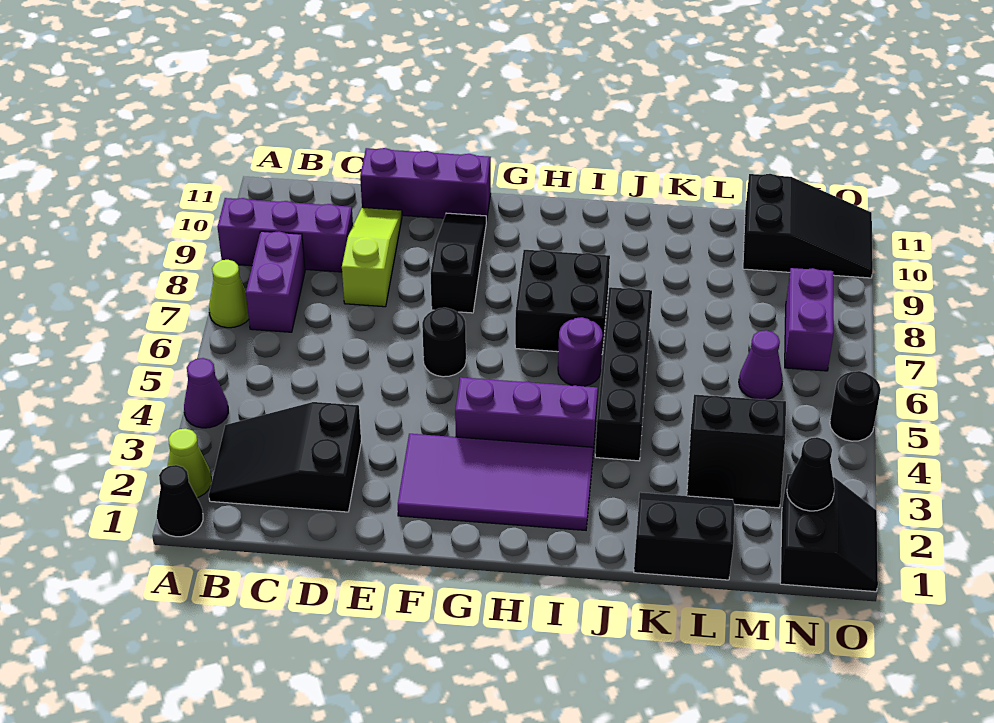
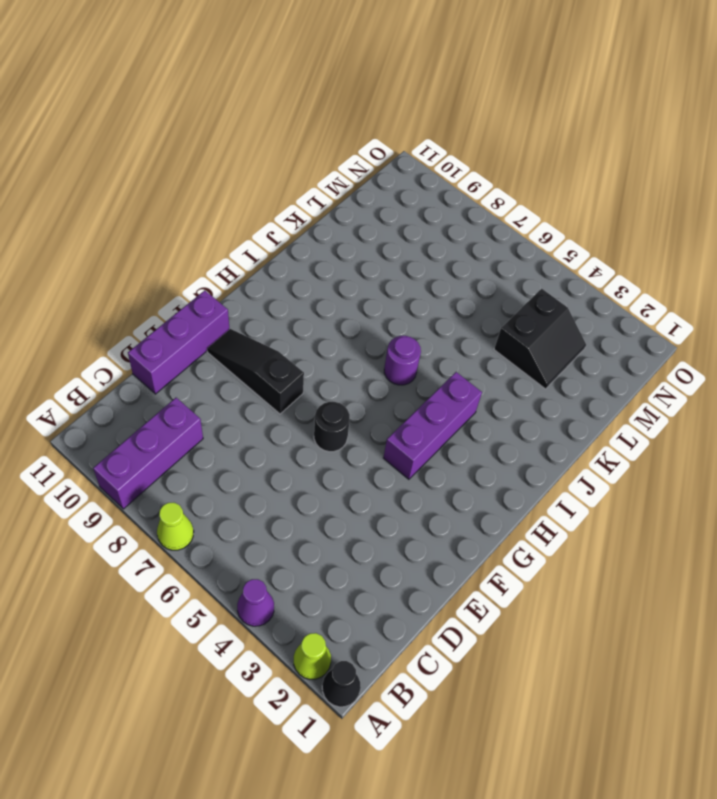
none -> black slope B2:D3 level 1 top D
none -> purple brick B7:B8 level 1
none -> lime slope D8:D10 level 1 top 8

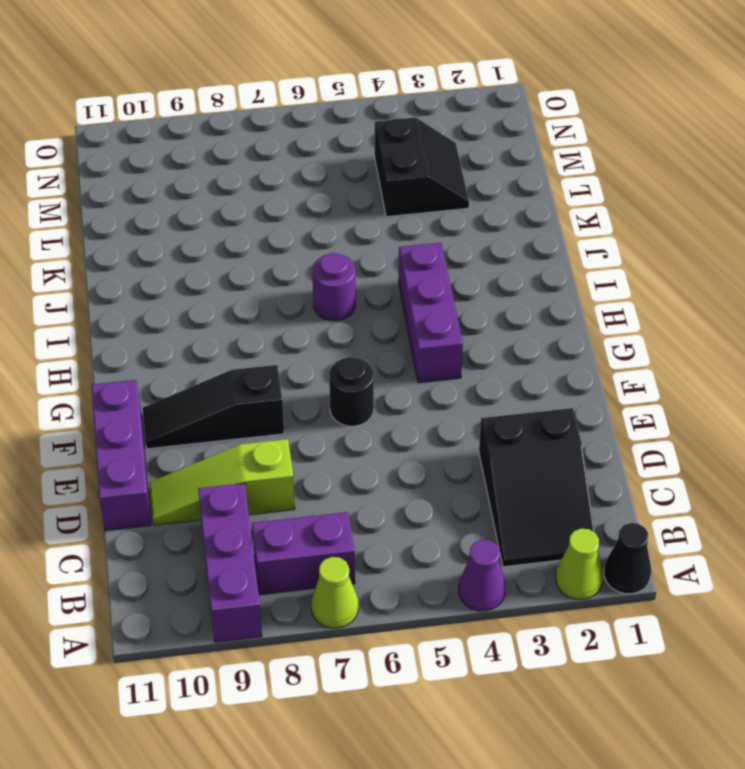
none -> purple tile F2:I3 level 1
none -> black brick H7:I8 level 1
none -> black brick J4:J7 level 1

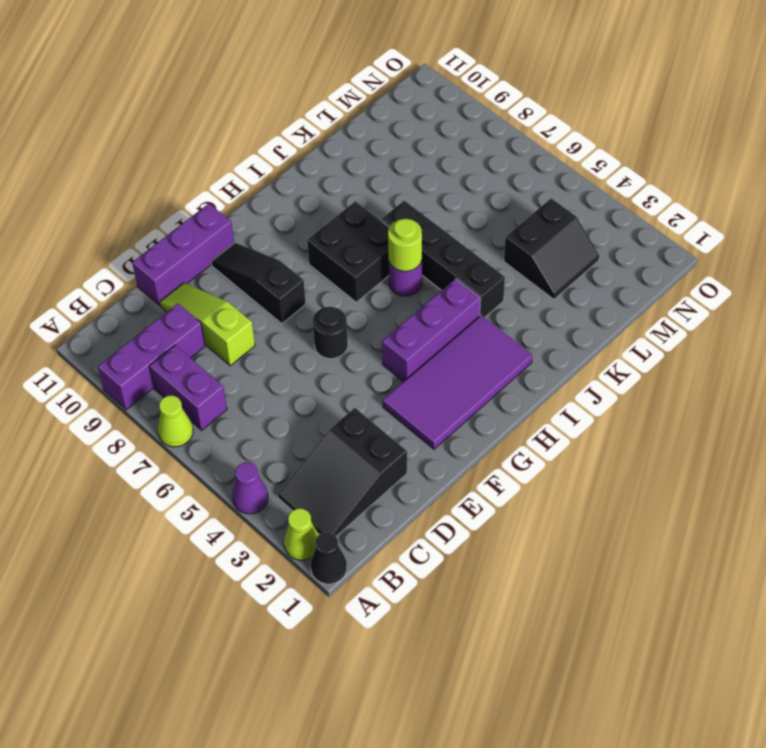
lime round brick I6 level 2 -> none
none -> black slope K1:L2 level 1 top 1
none -> purple cone M6 level 1
none -> black slope M10:O11 level 1 top M

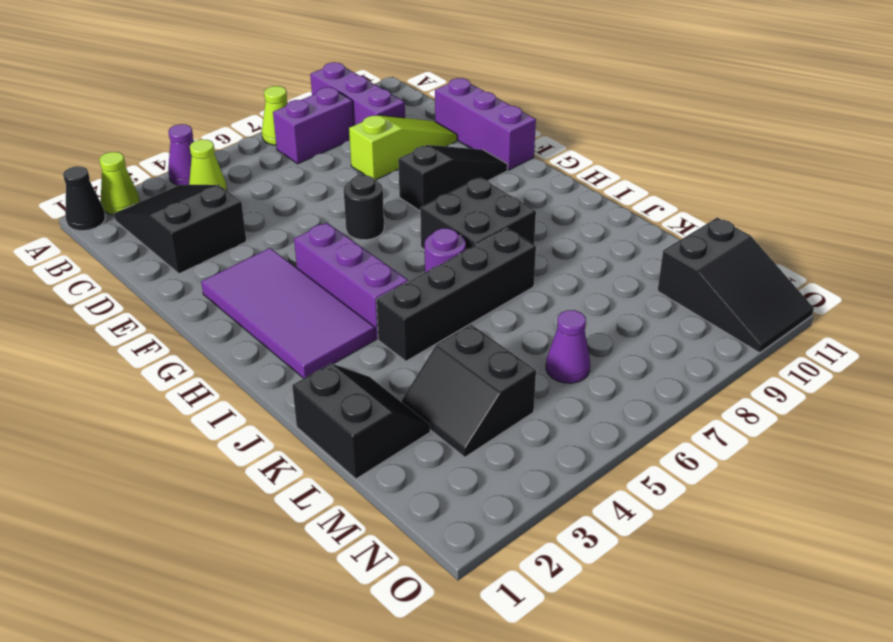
lime cone B4 level 1 -> none
none -> black slope N1:O2 level 1 top N
none -> purple brick N7:N8 level 1
none -> black round brick O5 level 1

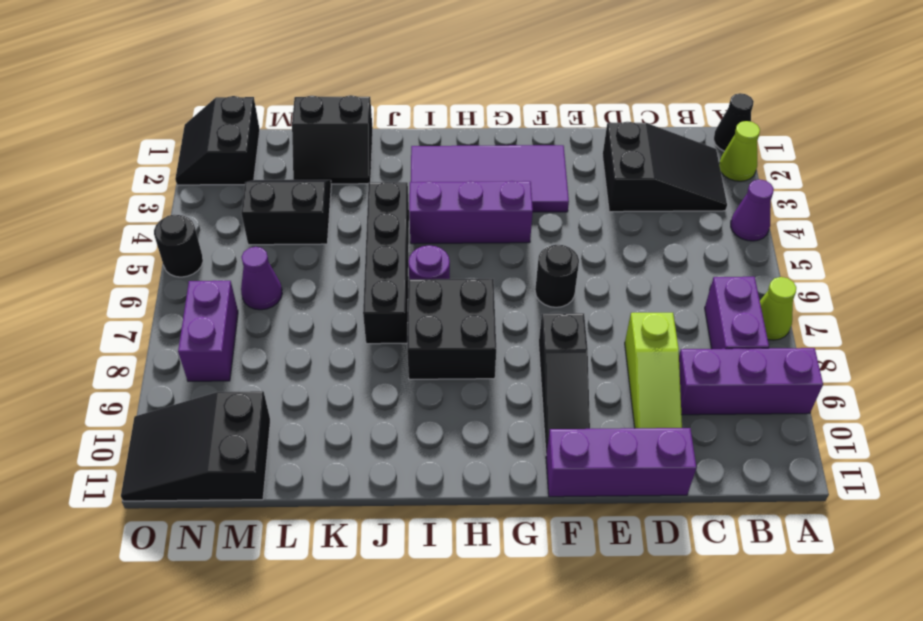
none -> black cone N2 level 2

